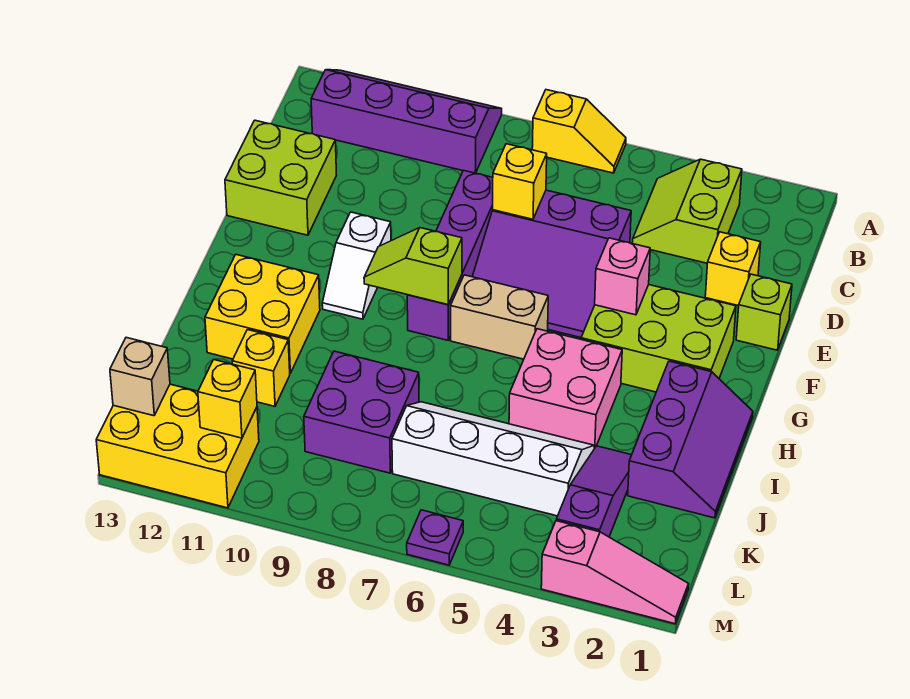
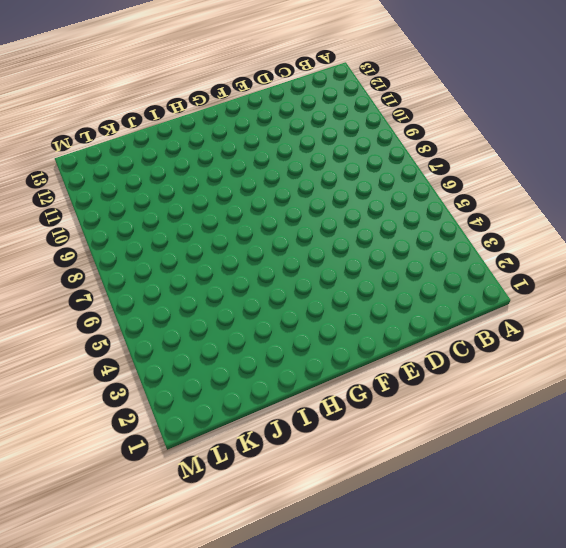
none -> yellow slope A6:A7 level 1 top 7
none -> purple slope A9:B12 level 1 top B
none -> lime slope B3:C4 level 1 top 3

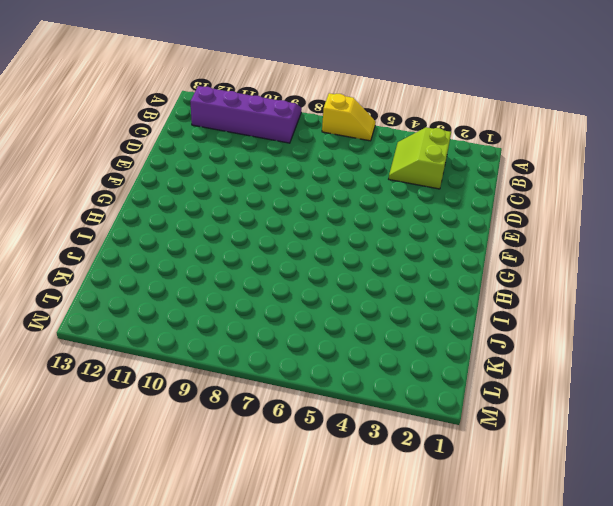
none -> yellow brick D2 level 1
none -> purple slope D5:F7 level 1 top D
none -> purple brick D8:G8 level 1

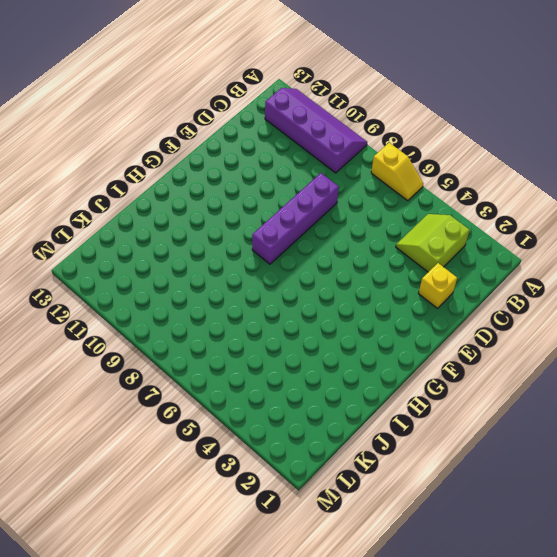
none -> purple slope D5:F7 level 1 top D
none -> lime brick D12:E13 level 1
none -> lime brick E1 level 1

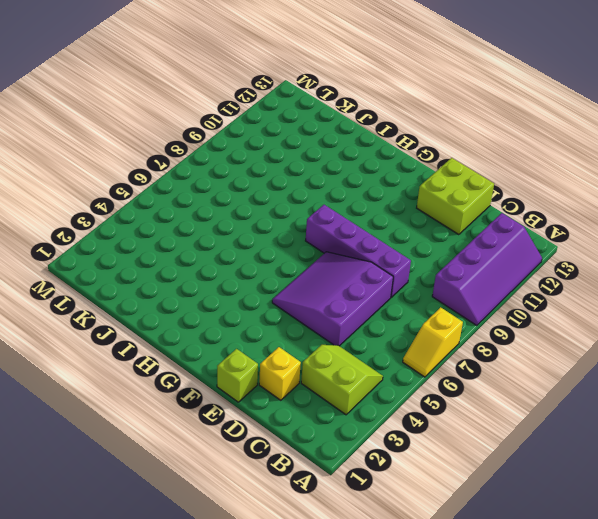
none -> lime brick F2:G4 level 1
none -> white slope F10:G10 level 1 top F
none -> tan brick G6:G7 level 1

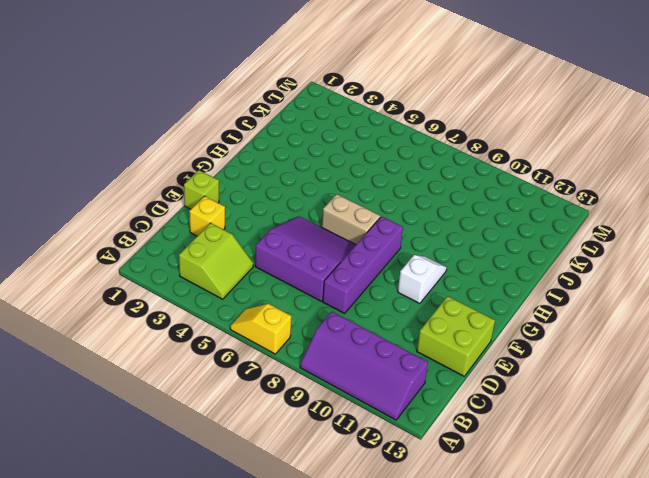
none -> lime brick F2:G4 level 1
none -> purple slope H1:J2 level 1 top 2
none -> pink brick H4:I5 level 1

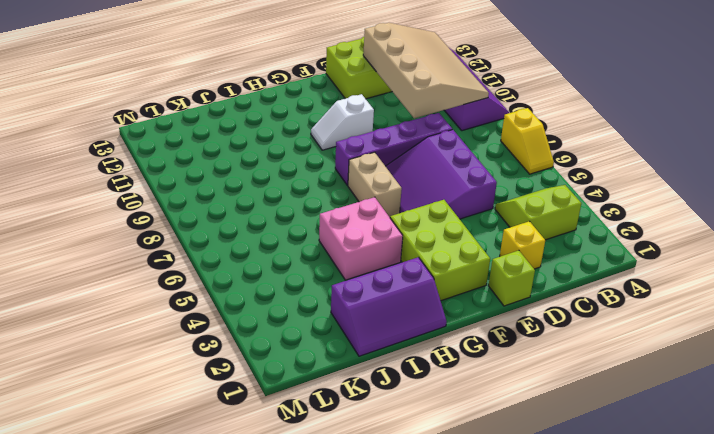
tan slope B9:D12 level 2 top D -> none
none -> yellow brick H11:I12 level 1
none -> purple slope J3:L3 level 1 top L
none -> white slope J4:K7 level 1 top K

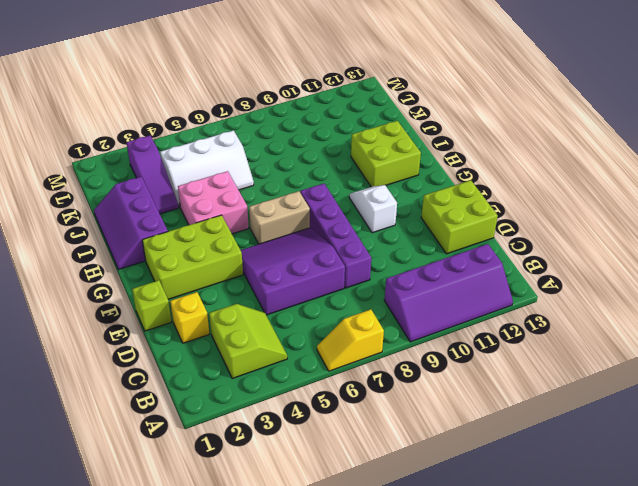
lime brick H11:I12 level 1 -> yellow brick H11:I12 level 1
white slope J4:K6 level 1 top K -> white slope J4:K7 level 1 top K
none -> purple brick J8:K9 level 1
none -> yellow brick J11 level 1
none -> yellow brick L11:M13 level 1

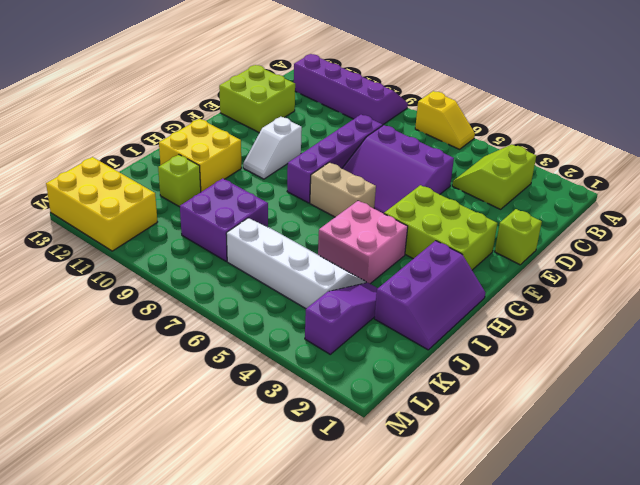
lime brick J11 level 1 -> yellow brick J11 level 1
none -> yellow brick D2 level 1
none -> pink slope M1:M3 level 1 top 3
none -> purple plate M6 level 1

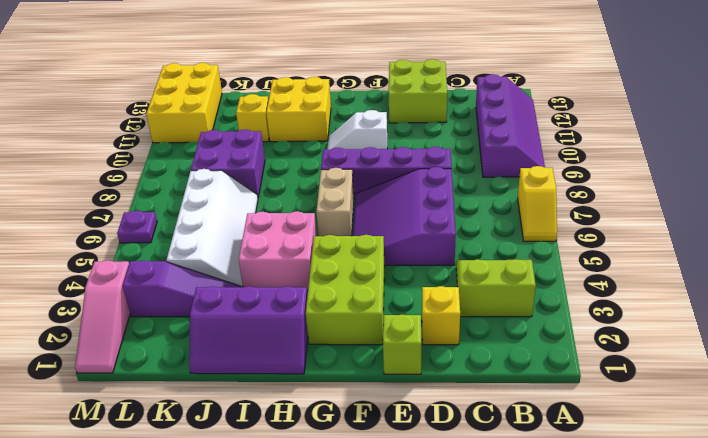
none -> yellow brick D7 level 2
none -> pink brick F4 level 2
none -> lime slope G8:G9 level 2 top 8

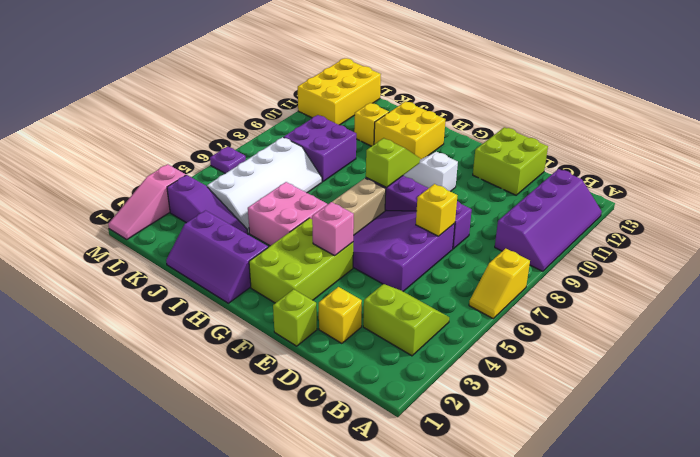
none -> yellow brick L11 level 2
none -> tan brick L13 level 2

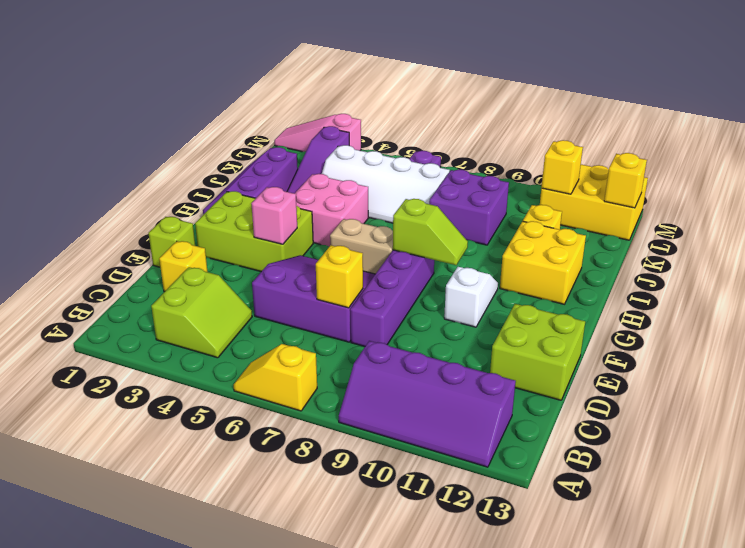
yellow brick L13 level 2 -> tan brick L13 level 2

